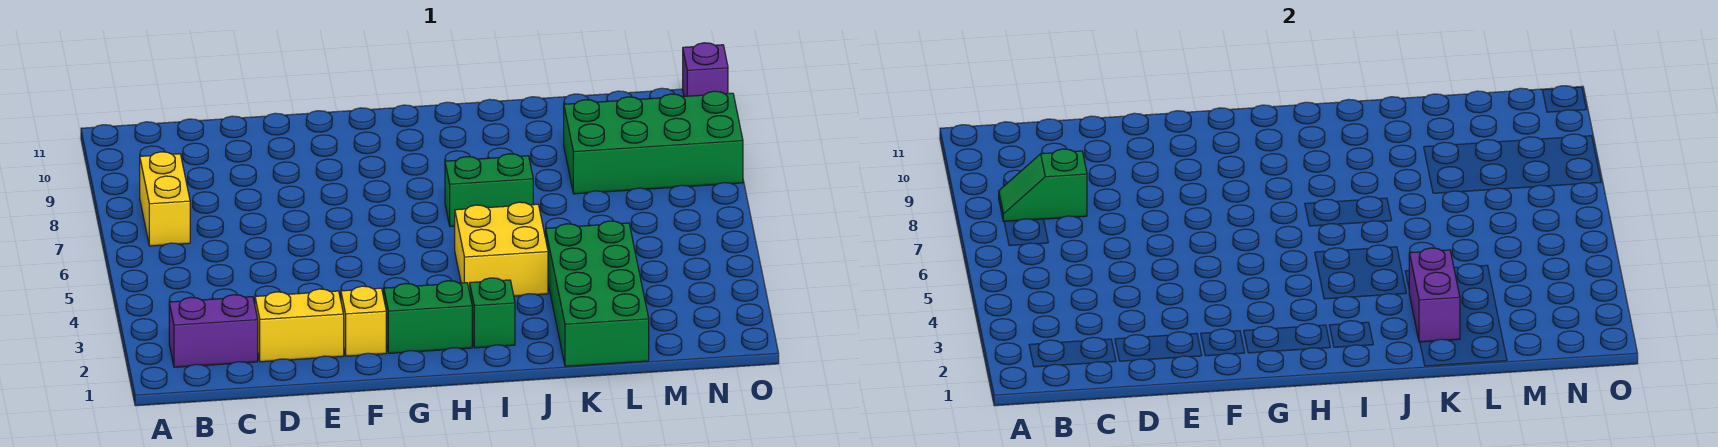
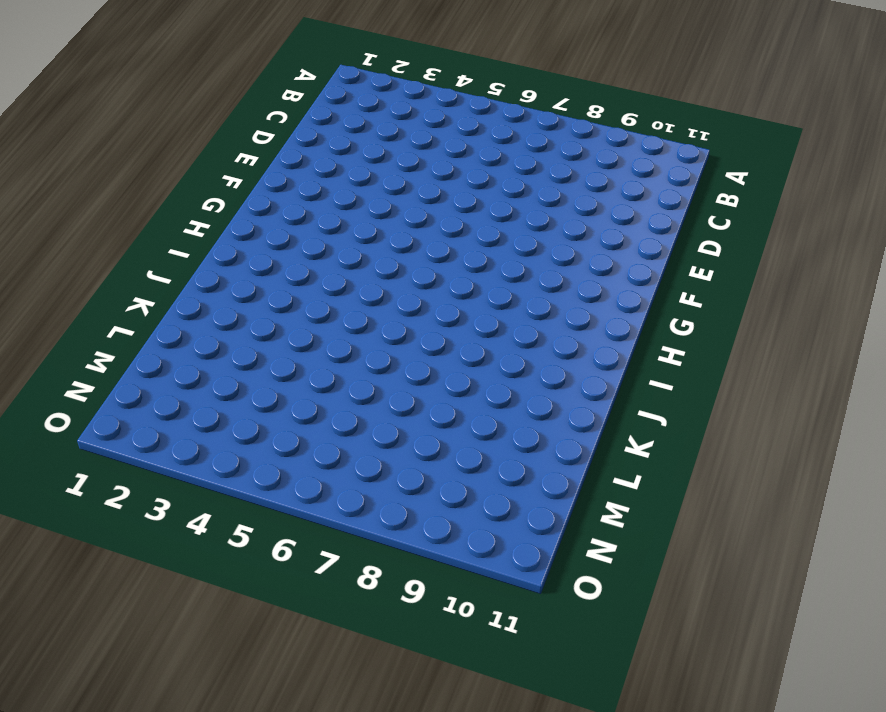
none -> purple brick B2:C2 level 1
none -> yellow brick B7:B8 level 1
none -> yellow brick D2:E2 level 1

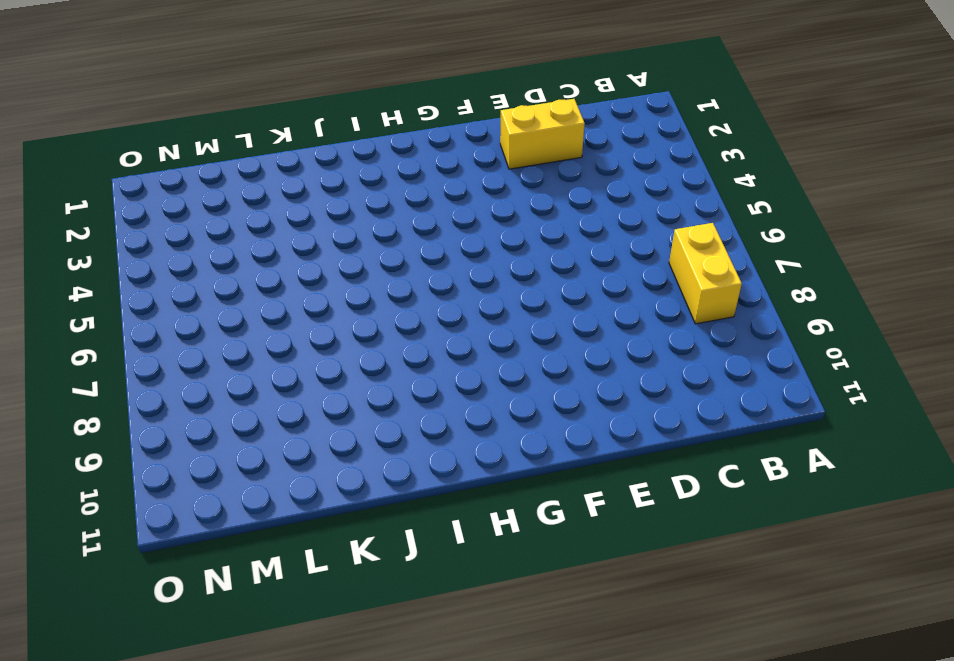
none -> purple brick B2:C2 level 1
none -> yellow brick F2 level 1
none -> green brick G2:H2 level 1

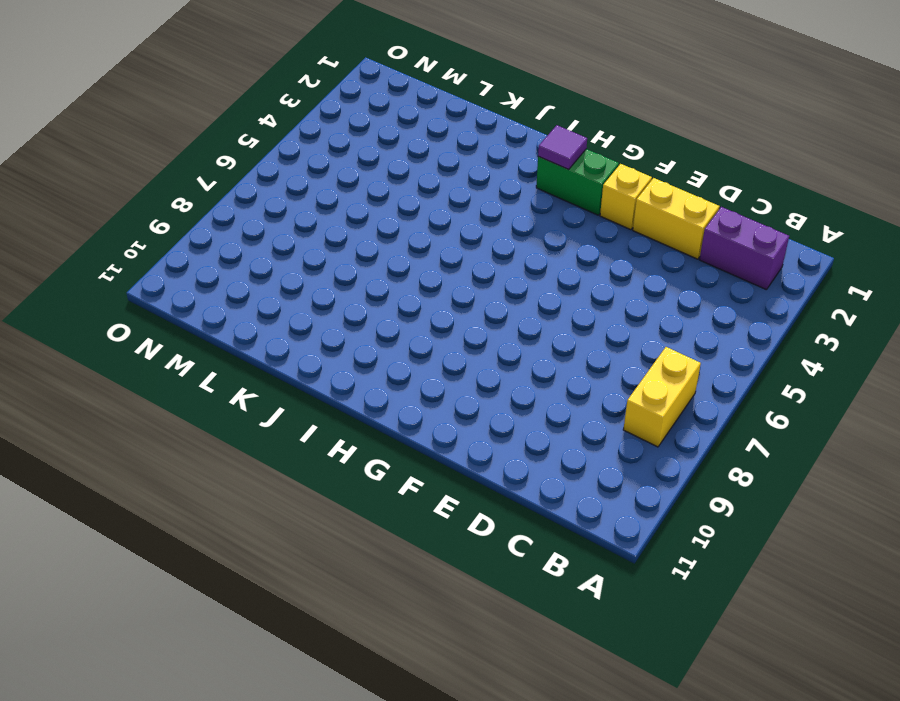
purple tile H2 level 2 -> none
none -> green brick I2 level 1
none -> yellow brick I4:J5 level 1
none -> green brick I7:J7 level 1

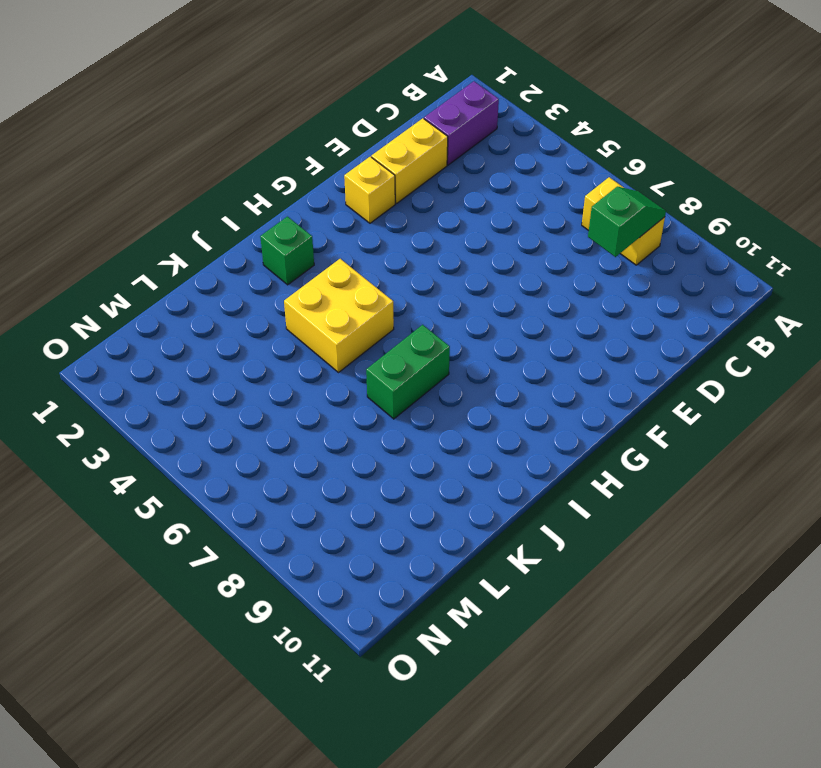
none -> green brick G2:H2 level 1
none -> green brick K1:L4 level 1
none -> green brick L8:O9 level 1

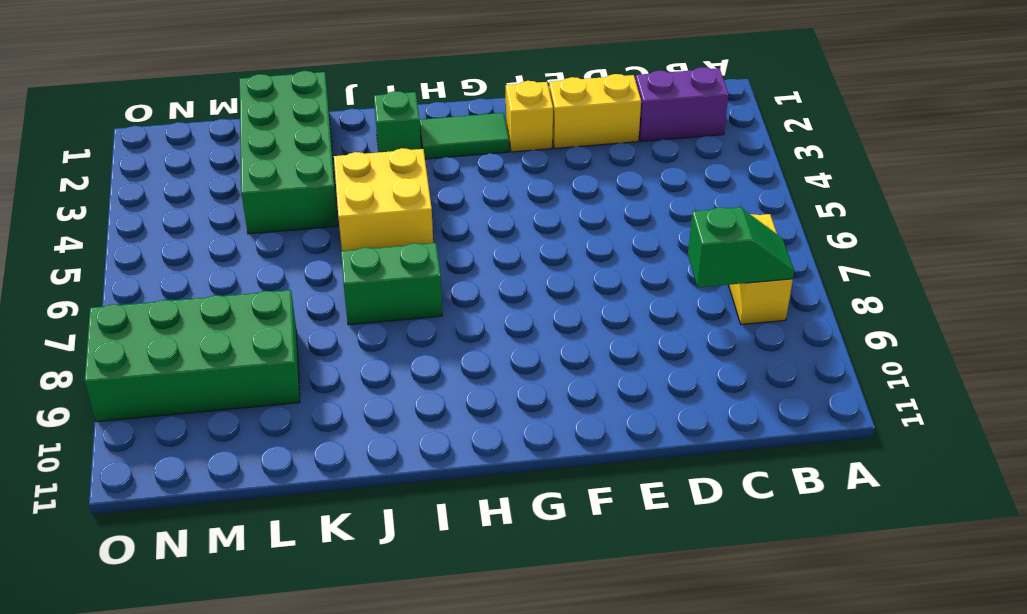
green tile G2:H2 level 1 -> green brick G2:H2 level 1
none -> purple brick O11 level 1
none -> purple brick K2:K3 level 2

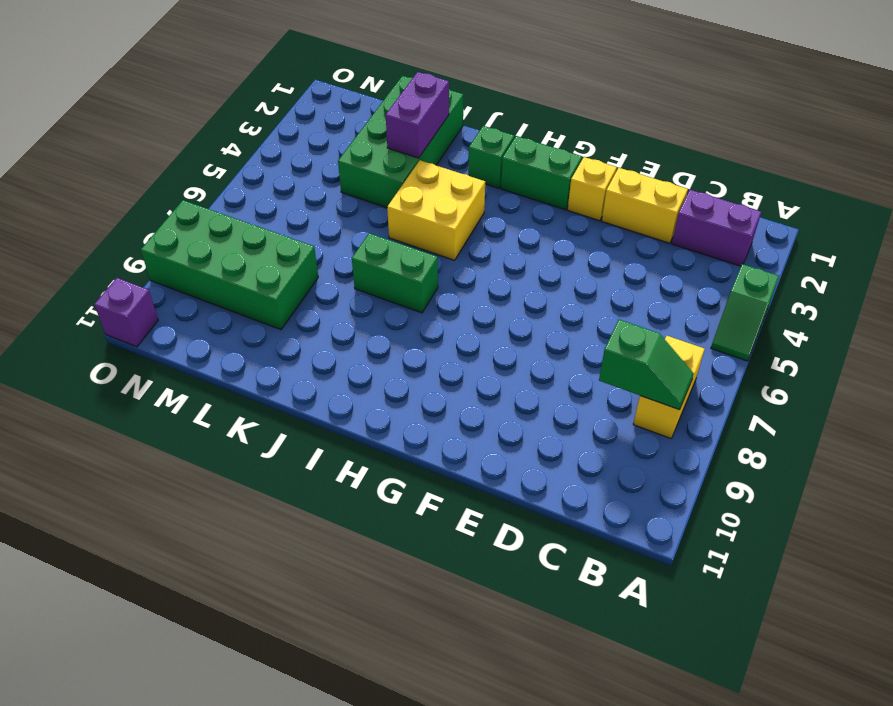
green slope A4:A5 level 1 top 4 -> none

